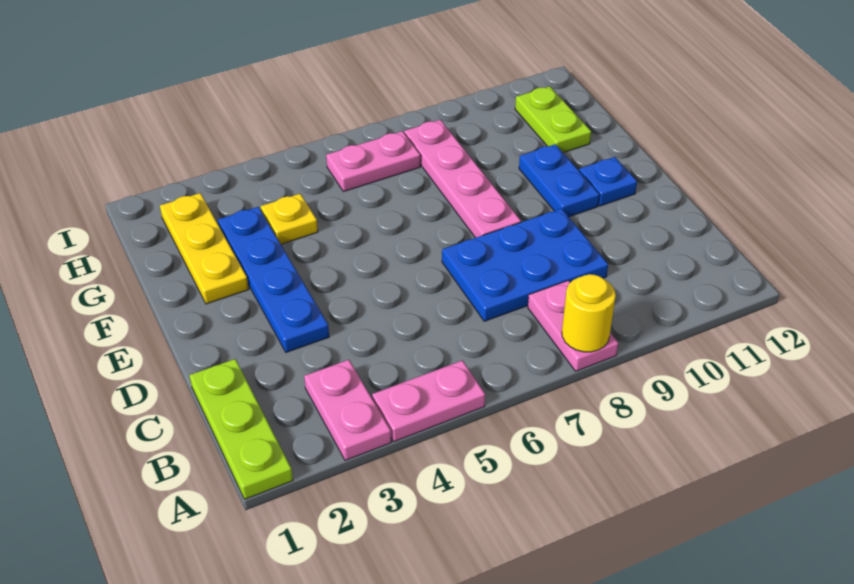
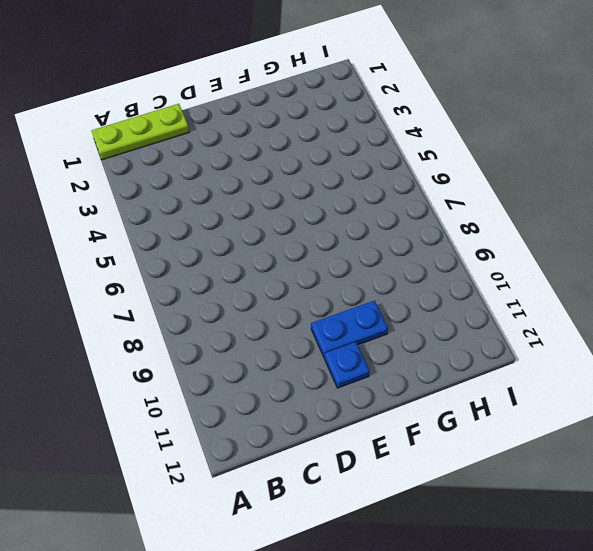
none -> pink plate A3:B3 level 1
none -> pink plate A4:A5 level 1
none -> pink plate A8:B8 level 1

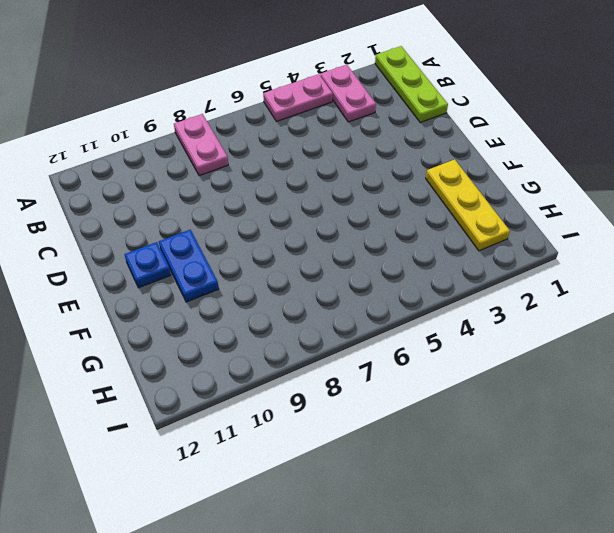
none -> blue plate C7:D9 level 1
none -> blue plate D3:G3 level 1
none -> pink plate E8:H8 level 1

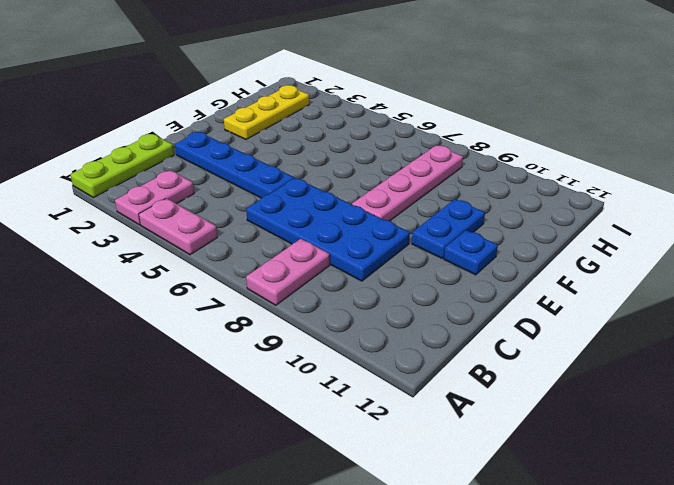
blue plate C6:D9 level 1 -> blue plate C7:D9 level 1
blue plate D2:D5 level 1 -> blue plate D3:G3 level 1
none -> yellow plate G4 level 1
none -> lime plate G11:H11 level 1
none -> pink plate H6:H7 level 1

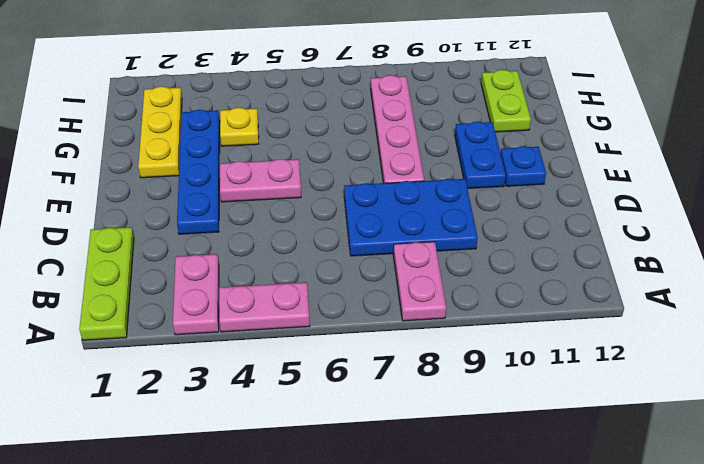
pink plate E4:E5 level 1 -> pink plate H6:H7 level 1
none -> yellow round brick A8 level 2

